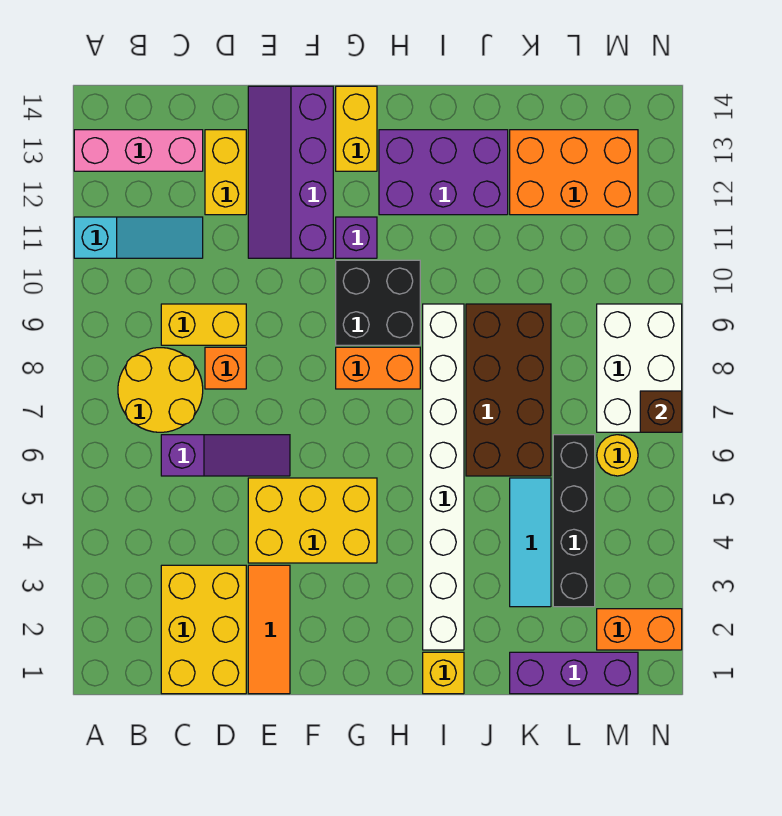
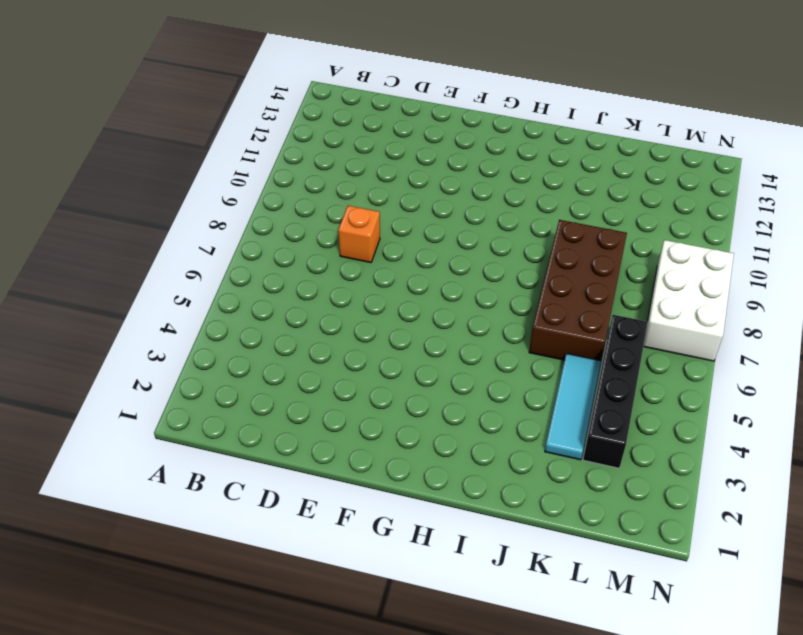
none -> cyan slope A11:C11 level 1 top A
none -> pink brick A13:C13 level 1
none -> yellow round brick B7:C8 level 1

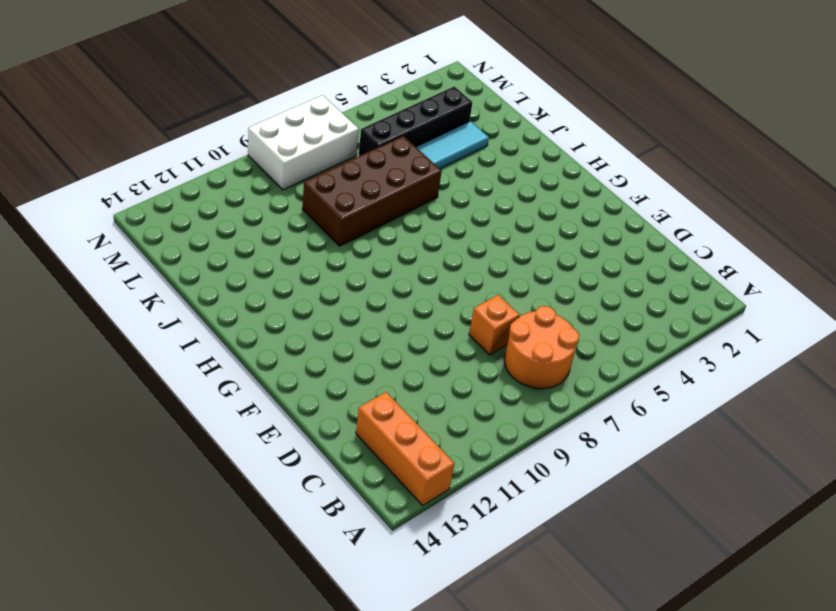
orange brick A13:C13 level 1 -> pink brick A13:C13 level 1
orange round brick B7:C8 level 1 -> yellow round brick B7:C8 level 1
none -> cyan slope A11:C11 level 1 top A
none -> yellow brick C1:D3 level 1
none -> purple slope C6:E6 level 1 top C

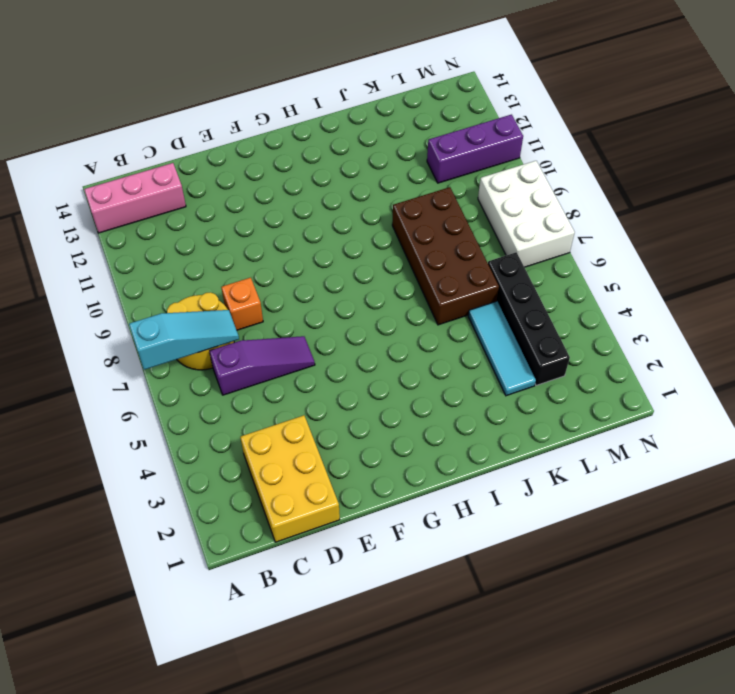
cyan slope A7:C7 level 2 top A -> cyan slope A11:C11 level 1 top A
purple brick L11:N11 level 1 -> purple brick K1:M1 level 1
none -> yellow brick C9:D9 level 1
none -> yellow brick D12:D13 level 1
none -> orange tile E1:E3 level 1

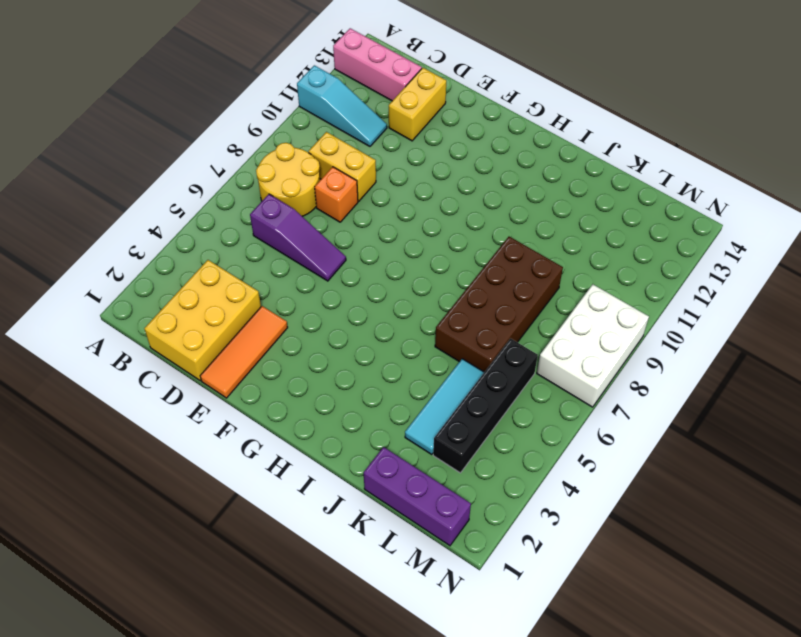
none -> yellow brick E4:G5 level 1
none -> purple slope E11:F14 level 1 top F
none -> orange brick G8:H8 level 1

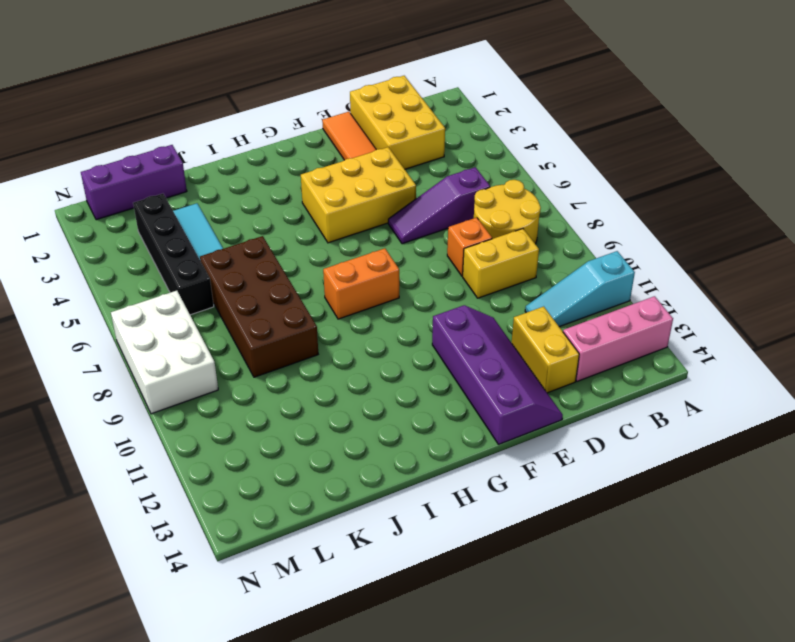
none -> black brick G9:H10 level 1
none -> purple brick G11 level 1
none -> yellow brick G13:G14 level 1

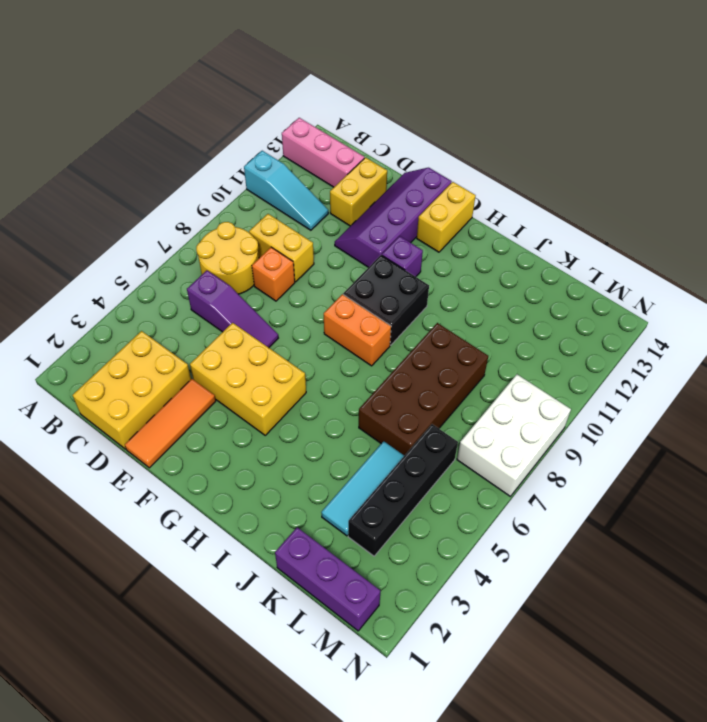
none -> purple brick H12:J13 level 1
none -> yellow brick I1 level 1
none -> white brick I2:I9 level 1

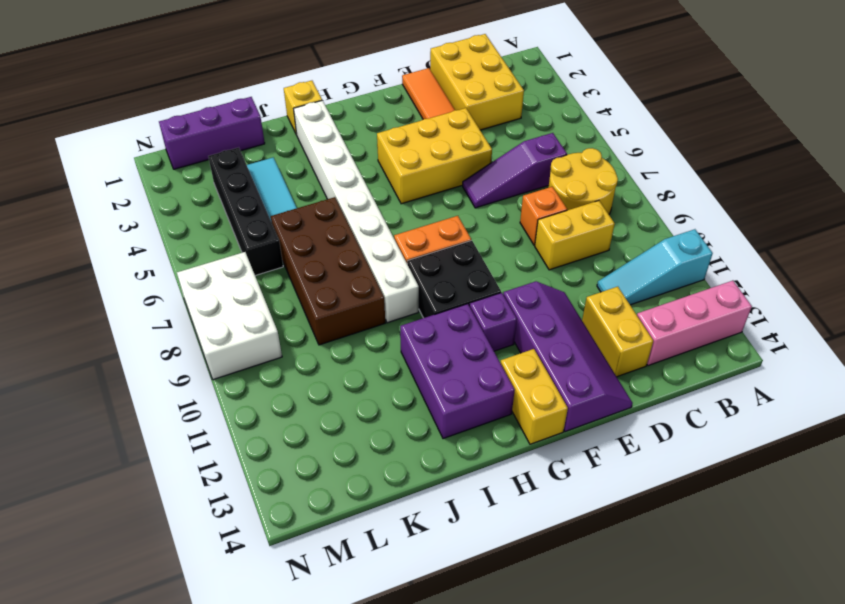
purple brick H11:I13 level 1 -> purple brick H12:J13 level 1
none -> orange brick K12:M13 level 1
none -> orange brick M2:N2 level 1
none -> yellow round brick M6 level 1

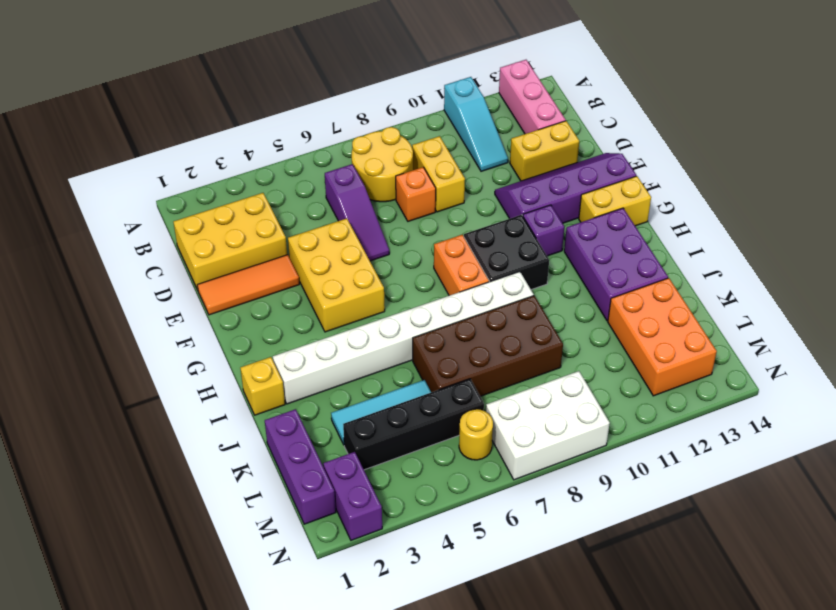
purple brick M2:N2 level 1 -> orange brick M2:N2 level 1
none -> brown brick N7 level 2

